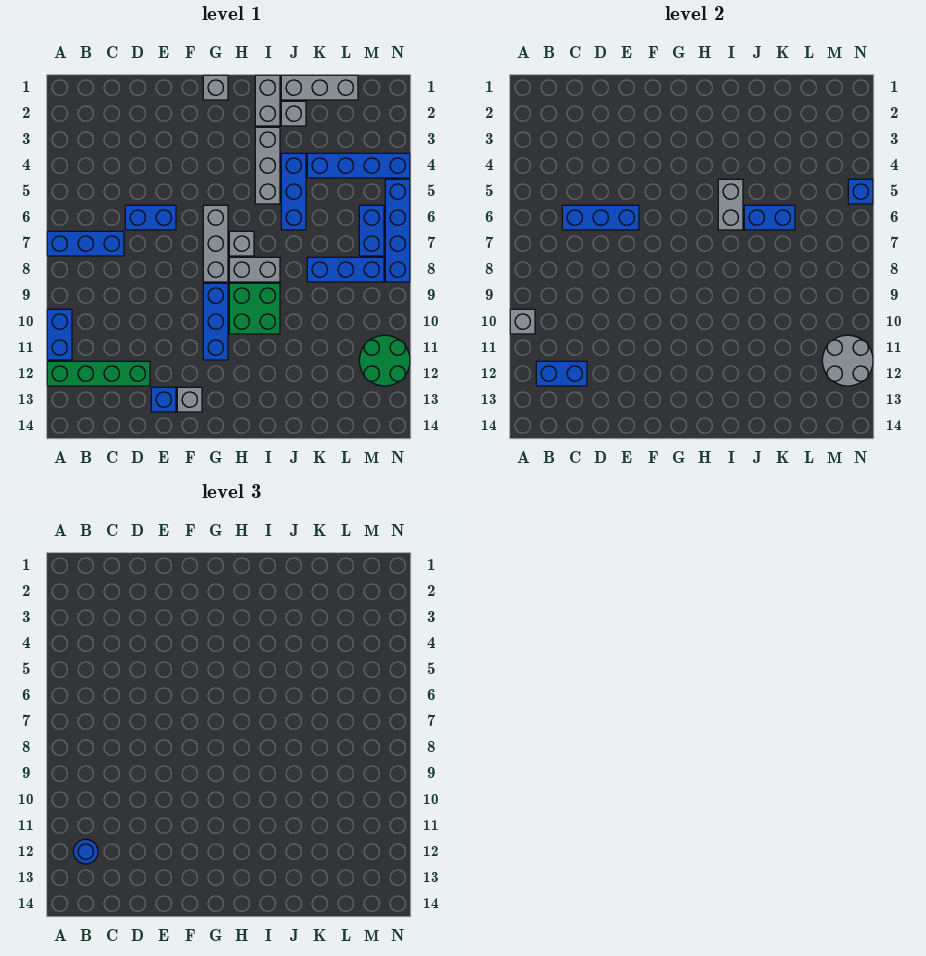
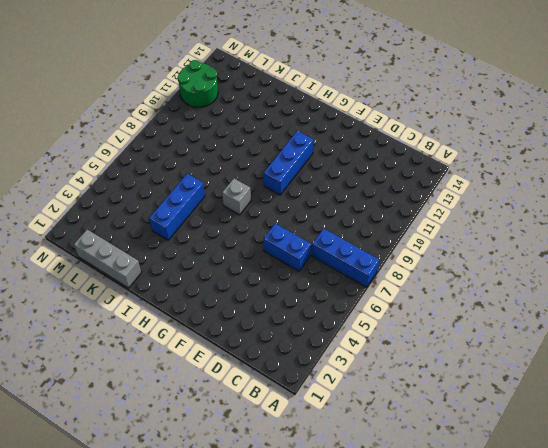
none -> blue brick A10:A11 level 1
none -> green brick A12:D12 level 1
none -> blue brick E13 level 1
none -> grey brick F13 level 1

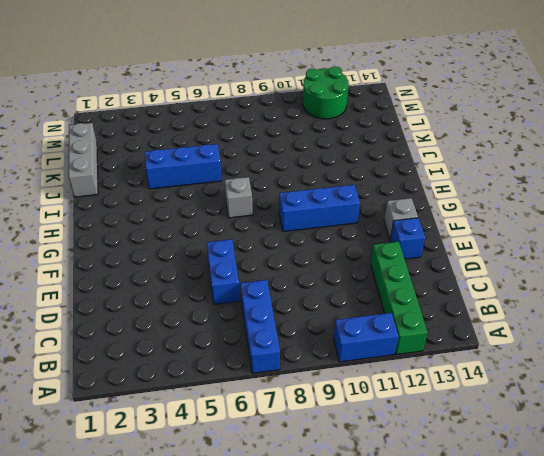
none -> grey brick G1 level 1
none -> grey brick G6:G8 level 1
none -> grey brick H8:I8 level 1
none -> green brick H9:I10 level 1

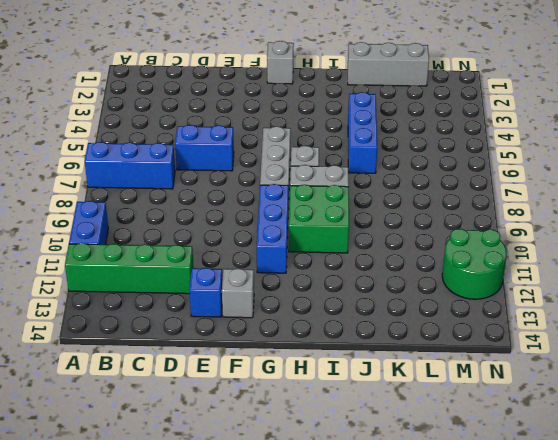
none -> grey brick I1:I2 level 1
none -> grey brick I3:I5 level 1
none -> grey brick J2 level 1
none -> blue brick K4:N4 level 1

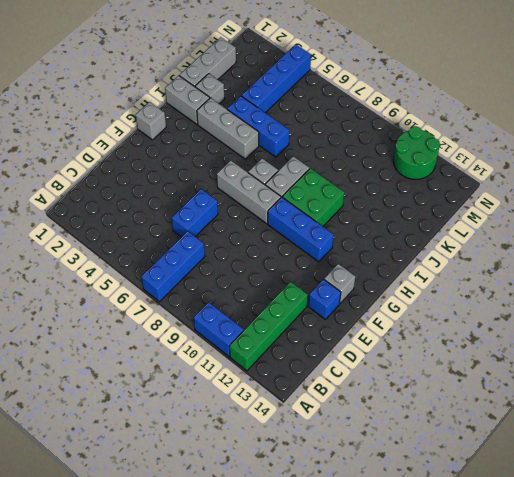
none -> blue brick K8:M8 level 1
none -> blue brick M6:M7 level 1
none -> blue brick N5:N8 level 1
none -> grey brick A10 level 2

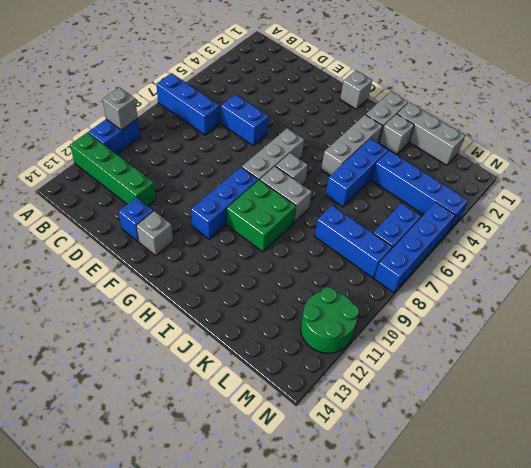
none -> blue brick B12:C12 level 2
none -> blue brick C6:E6 level 2
none -> grey brick I5:I6 level 2
none -> blue brick J6:K6 level 2

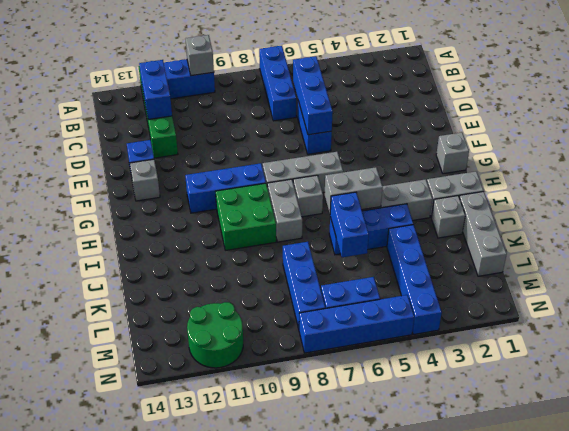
none -> grey round brick M11:N12 level 2
none -> blue brick N5 level 2
none -> blue round brick B12 level 3

